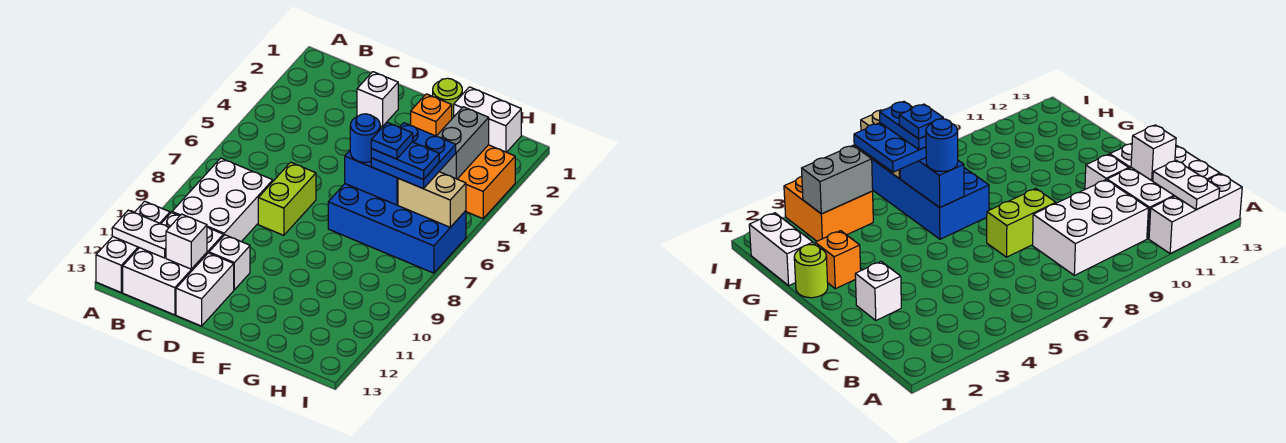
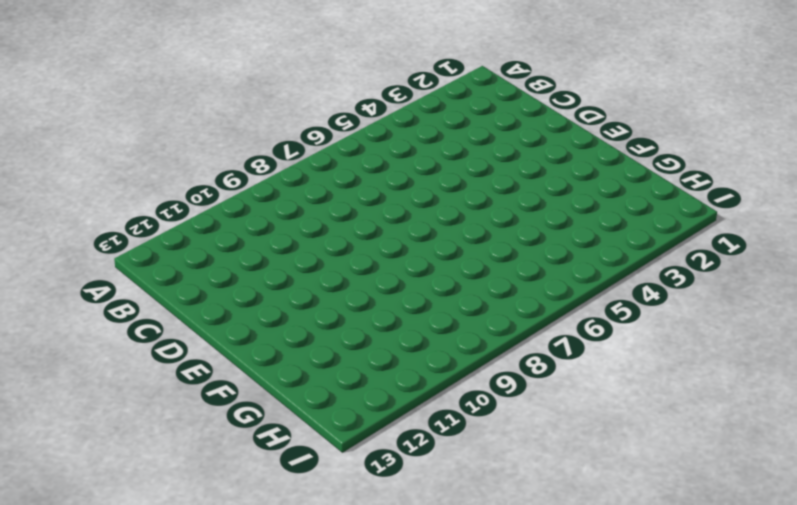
none -> white brick A11:A13 level 1
none -> white brick B8:C10 level 1
none -> white brick B11:C13 level 1

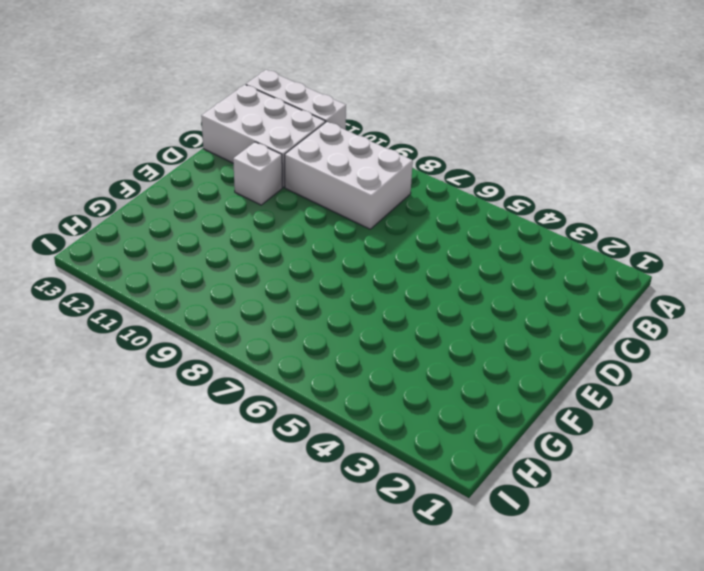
none -> white brick D2 level 1
none -> lime brick D7:D8 level 1
none -> white brick D12:D13 level 1

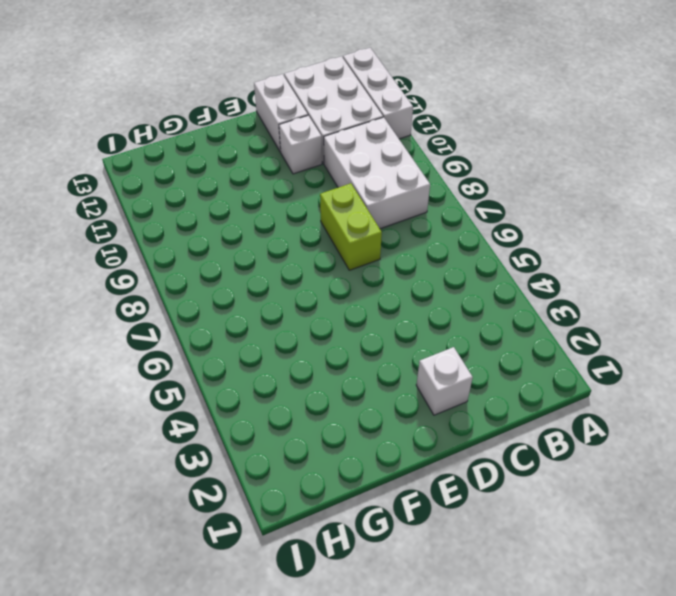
none -> lime round brick F1 level 1
none -> orange brick F2 level 1
none -> blue brick F6:I7 level 1

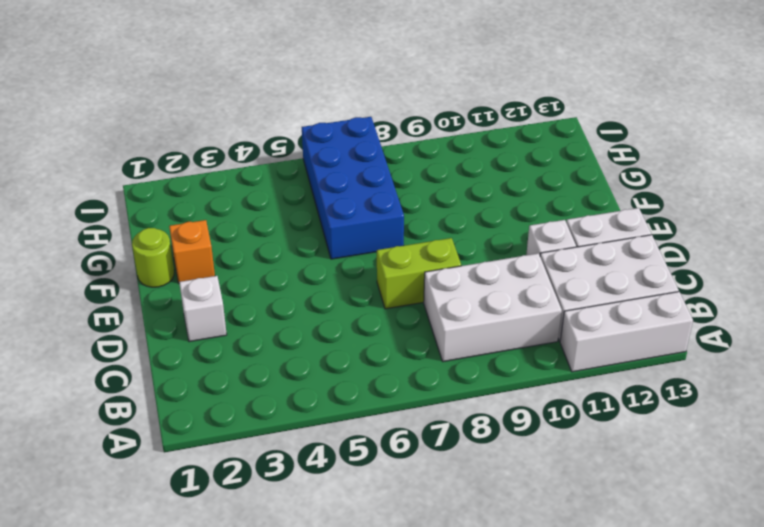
none -> white brick G1:H1 level 1
none -> orange brick H3:I4 level 1
none -> white plate A12:B12 level 2

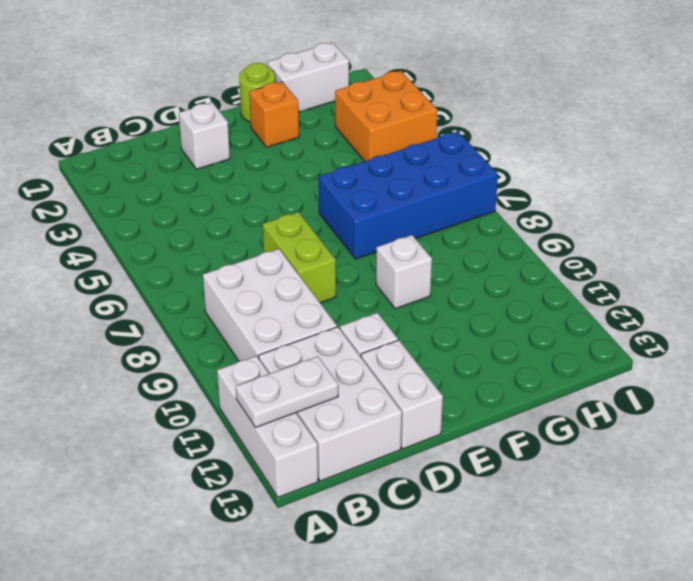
white brick F9 level 1 -> white brick C12 level 2
none -> blue brick F6:G6 level 2
none -> grey brick H3:H4 level 2
none -> tan brick H6:I6 level 2

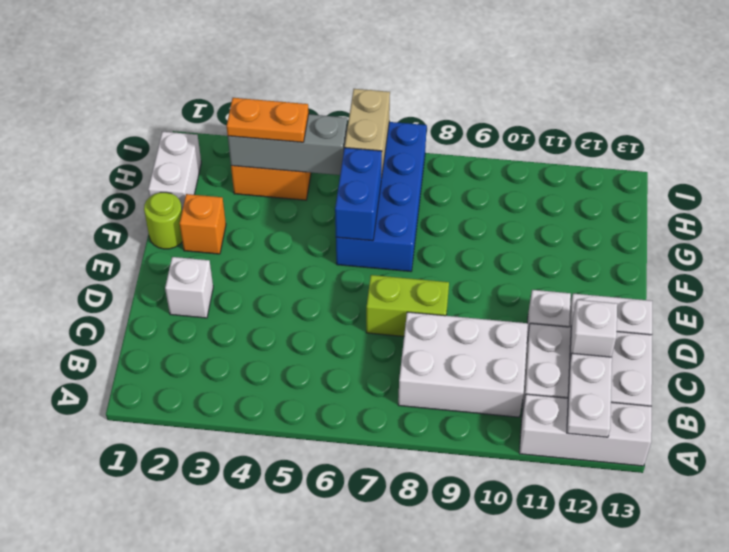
grey brick H3:H5 level 2 -> grey brick H3:H4 level 2
orange plate H3:H4 level 3 -> none
none -> blue round brick F6 level 3
none -> blue plate G5:H6 level 3
none -> blue plate G6:H6 level 4

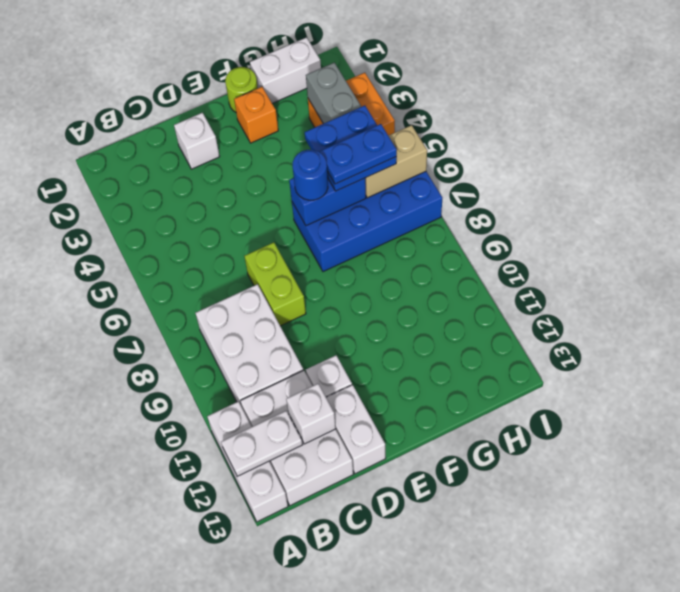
none -> blue plate G6 level 5

